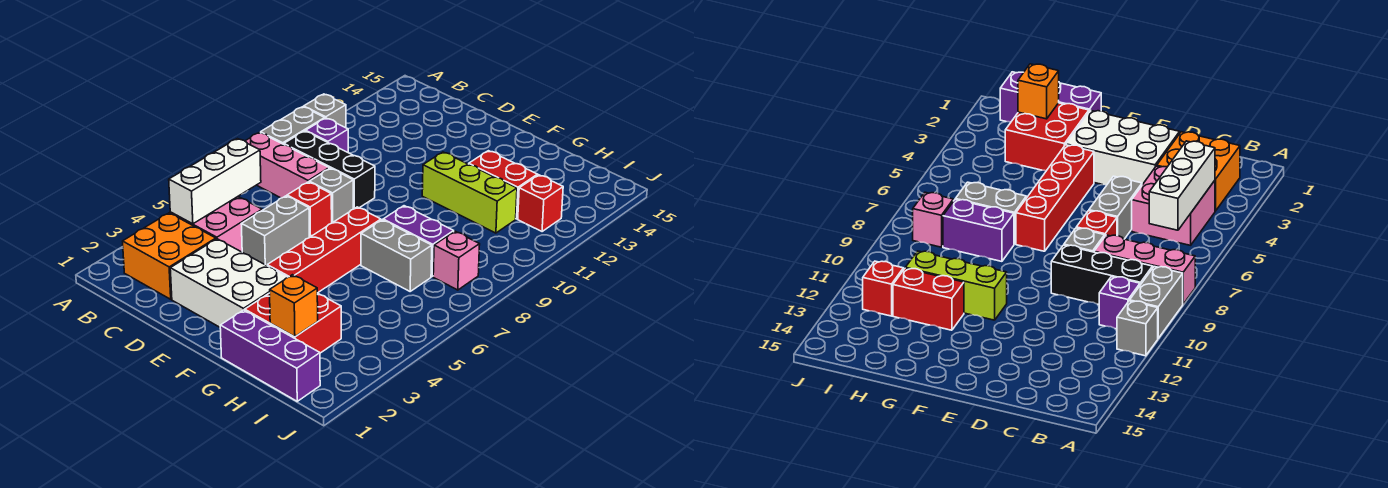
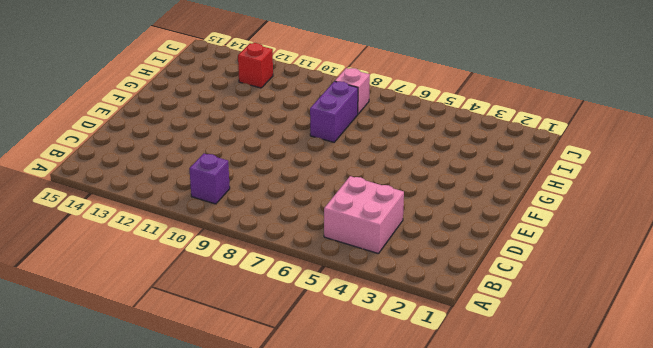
none -> pink brick A8:C8 level 1
none -> grey brick A9:A10 level 1
none -> grey brick A11 level 1

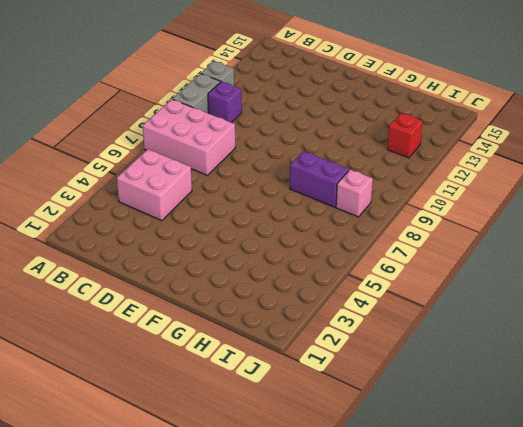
pink brick A7:C8 level 1 -> pink brick A8:C8 level 1
none -> orange brick B2:C3 level 1
none -> black brick B9:D9 level 1
none -> white brick D2:F3 level 1

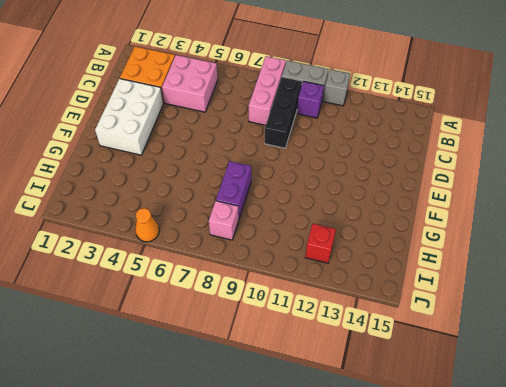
orange cone J5 level 1 -> none
none -> grey brick D5:D6 level 1
none -> red brick D7 level 1
none -> grey brick D8 level 1

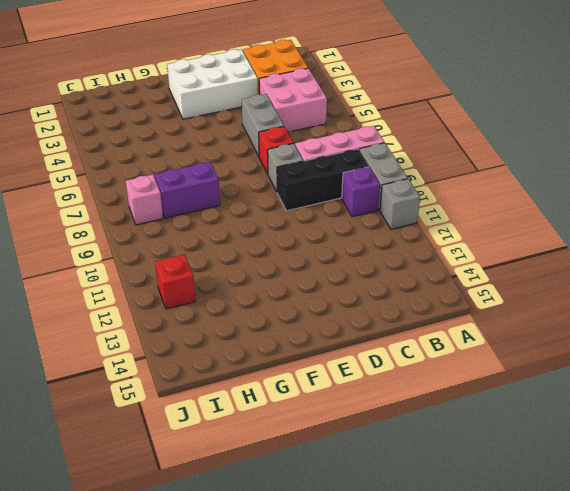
none -> red brick F4:F7 level 1
none -> lime brick F11:H11 level 1
none -> purple brick G1:I1 level 1

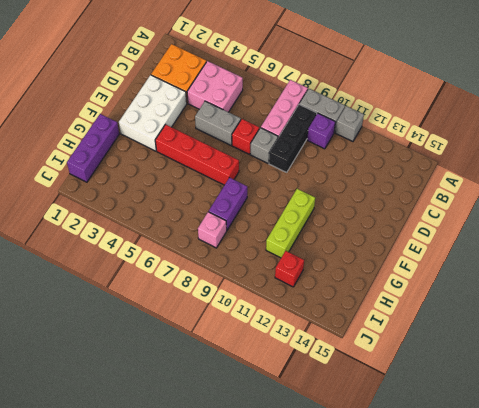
none -> red brick G2:H3 level 1
none -> grey brick G7:H7 level 1
none -> red brick G12:H12 level 1

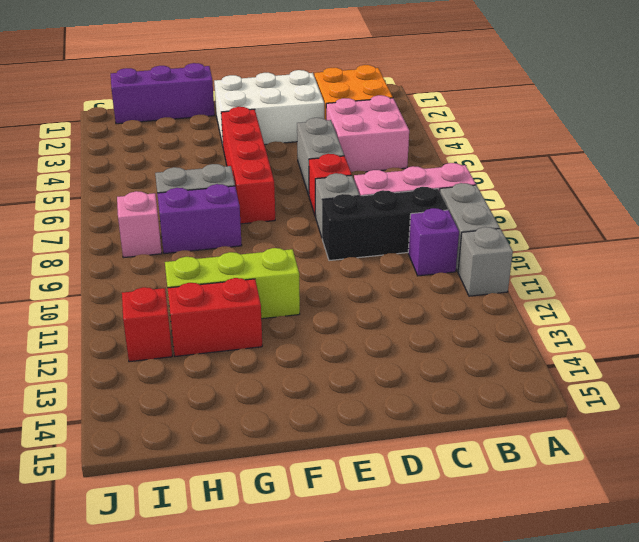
none -> red brick G2:H3 level 1
none -> white brick B4:B6 level 2
none -> orange brick H2 level 2

